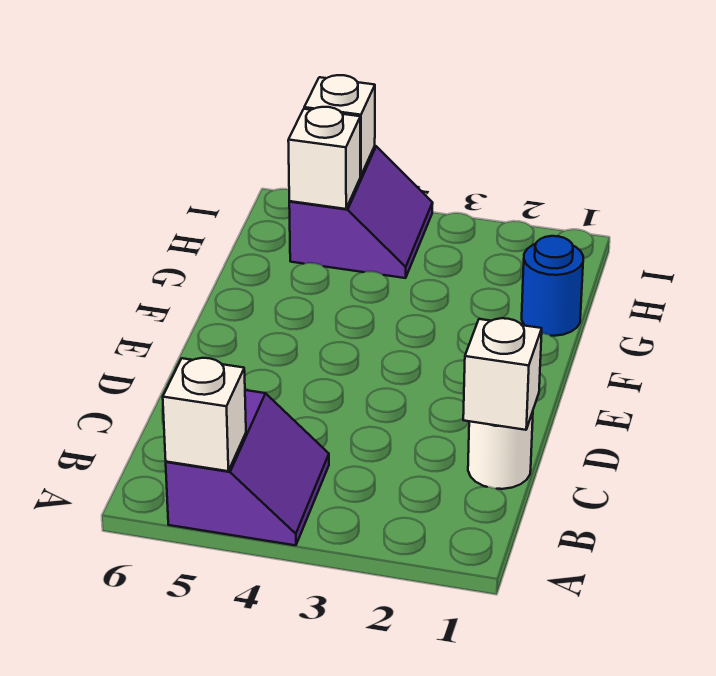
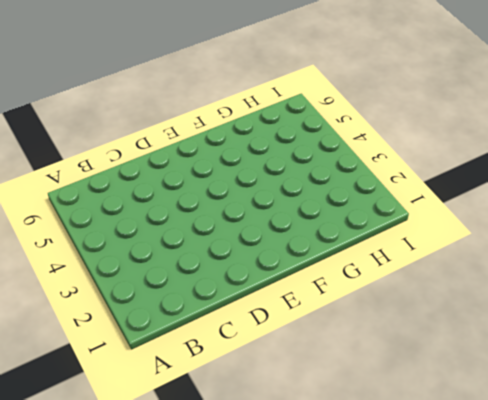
none -> purple slope A4:B5 level 1 top 5
none -> white round brick C1 level 1

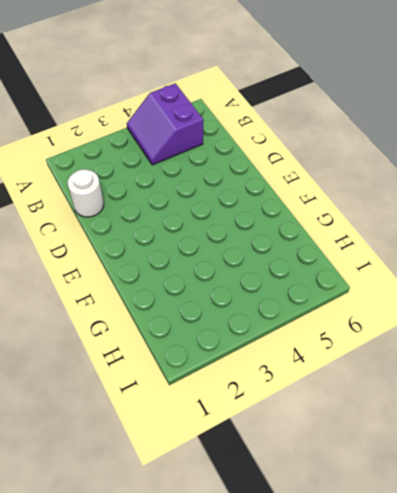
none -> blue round brick G1 level 1
none -> purple slope H4:I5 level 1 top 5

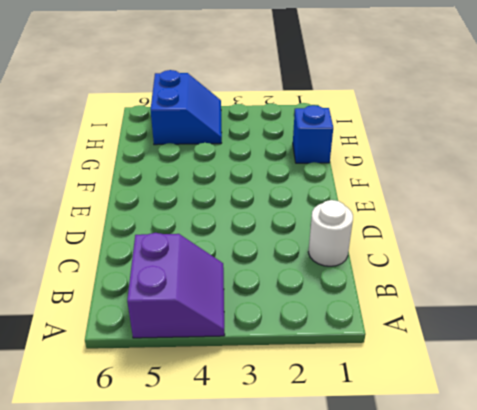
blue brick G1 level 1 -> blue round brick G1 level 1
blue slope H4:I5 level 1 top 5 -> purple slope H4:I5 level 1 top 5
none -> white brick A5 level 2
none -> white brick C1 level 2

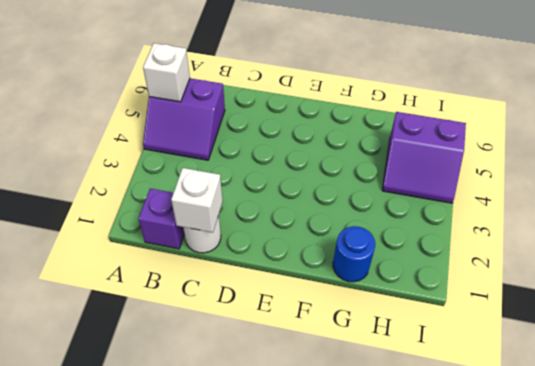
purple brick B1 level 1 -> none
none -> white brick H5 level 2
none -> white brick I5 level 2

